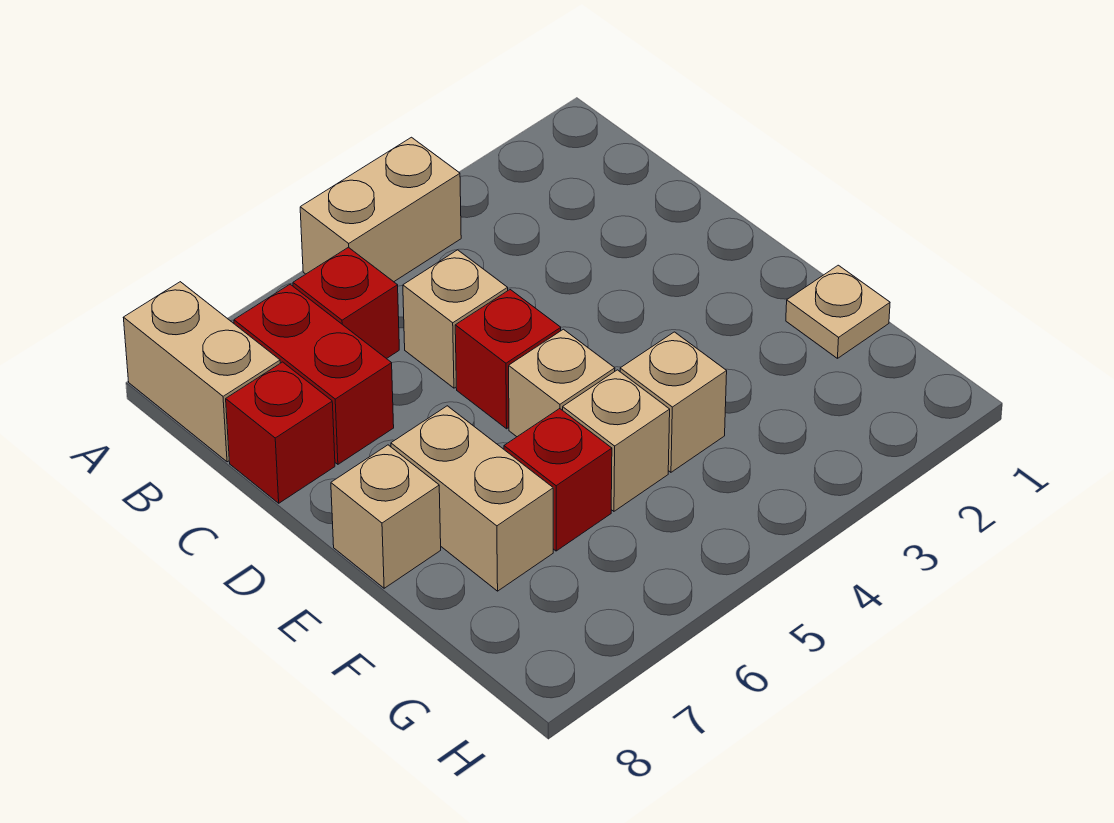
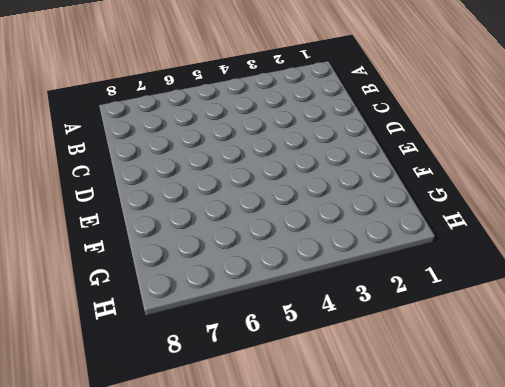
none -> tan brick A4:A5 level 1
none -> tan brick A8:B8 level 1
none -> red brick B6 level 1

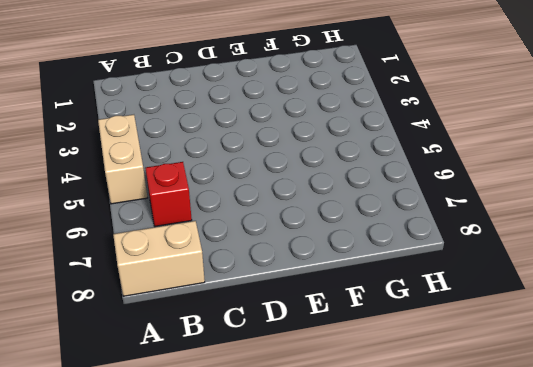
none -> red brick B7:C7 level 1
none -> tan brick C5 level 1
none -> red brick C8 level 1

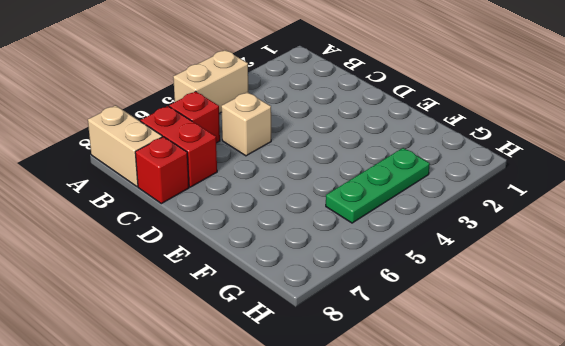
green plate G3:G5 level 1 -> none
none -> red brick D5 level 1
none -> tan brick E5 level 1
none -> tan brick E7:F7 level 1

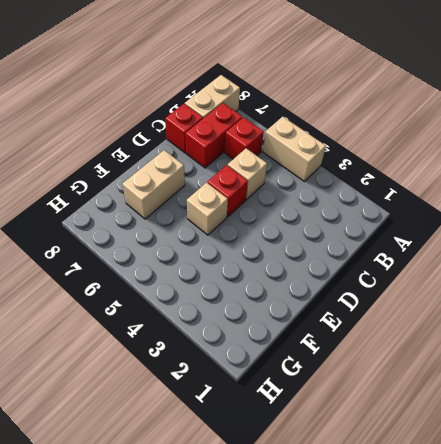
none -> tan brick E8 level 1
none -> tan plate F1 level 1
none -> tan brick F4 level 1

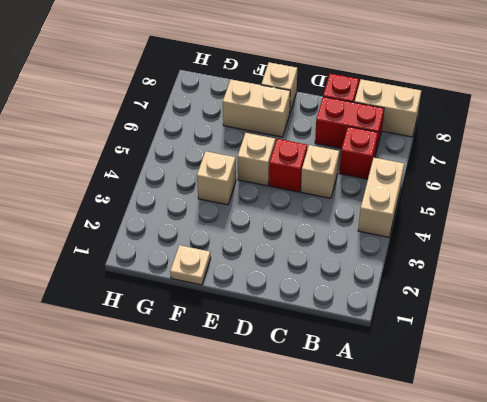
none -> tan brick F5 level 1
none -> red brick F6 level 1

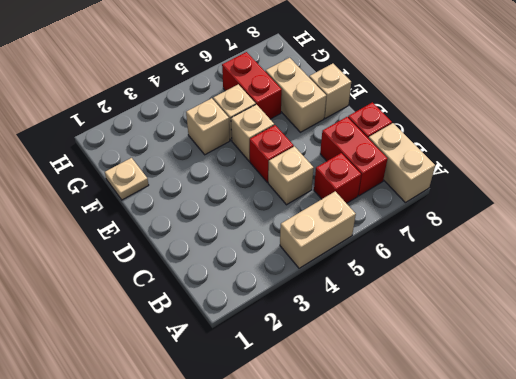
red brick F6:G6 level 1 -> red brick F6 level 1

